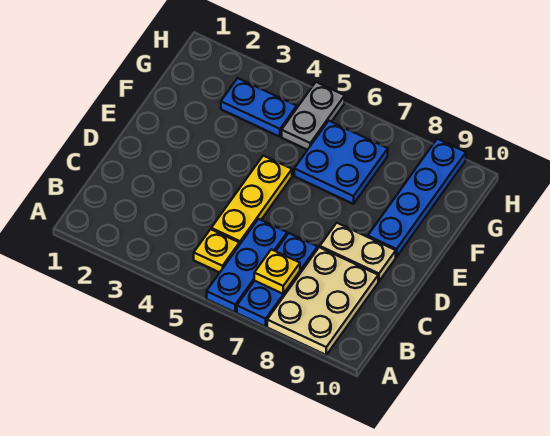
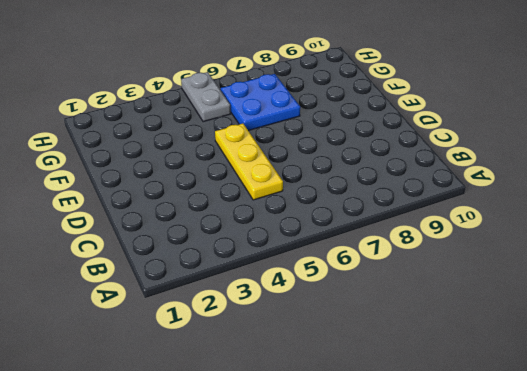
none -> blue plate A6:C6 level 1
none -> blue plate A7:C7 level 1

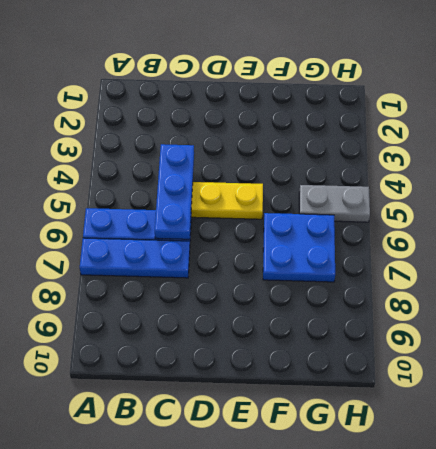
blue plate C4:C6 level 2 -> none
none -> tan plate A8:C9 level 1
none -> yellow plate B5 level 1

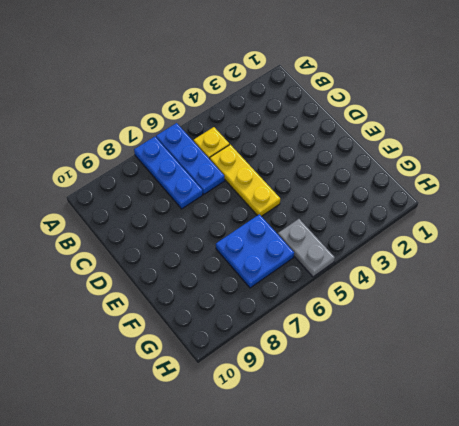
none -> tan plate A8:C9 level 1
none -> tan plate D8:D9 level 1

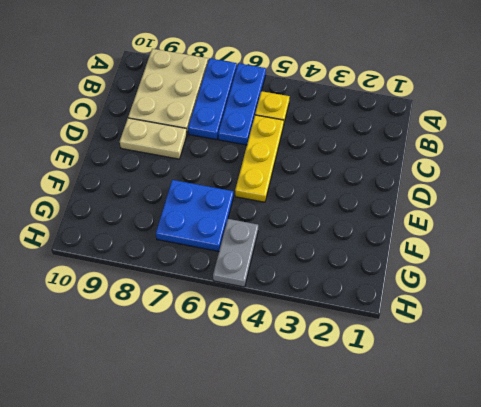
none -> blue plate E9:H9 level 1
none -> blue plate G3:G4 level 1

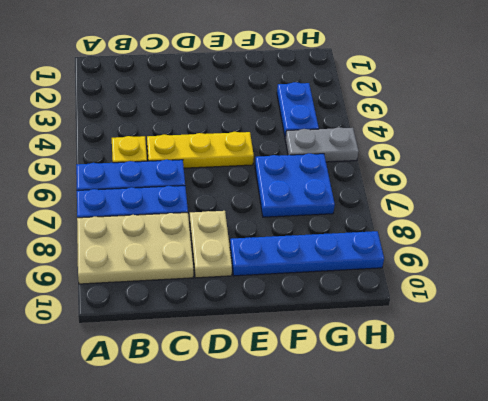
none -> yellow plate B7 level 2

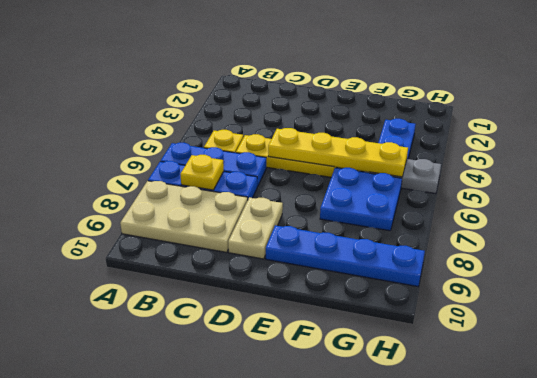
yellow plate D5:G5 level 2 -> none

